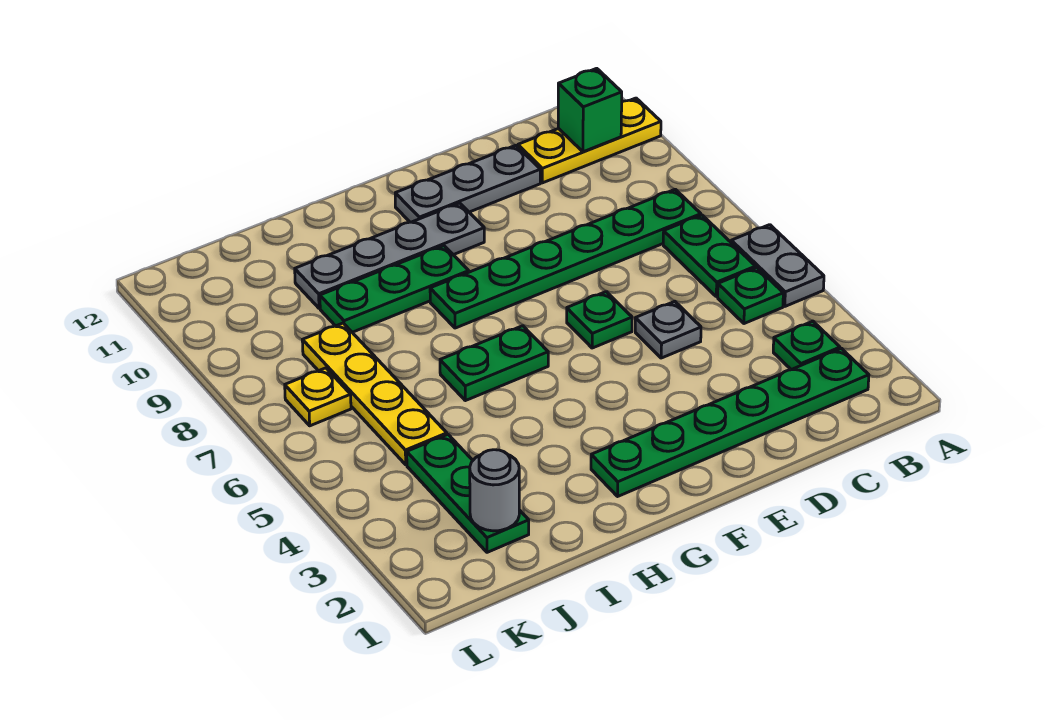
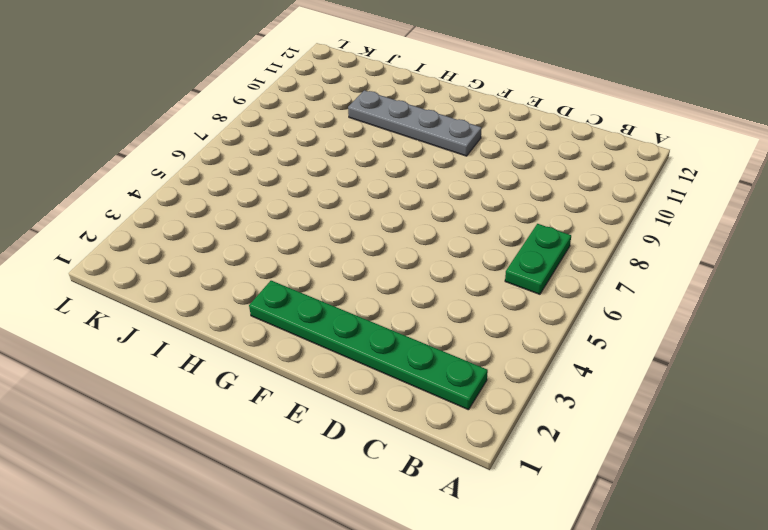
none -> grey plate A5:A6 level 1
none -> yellow plate A11:C11 level 1
none -> green plate B3 level 1

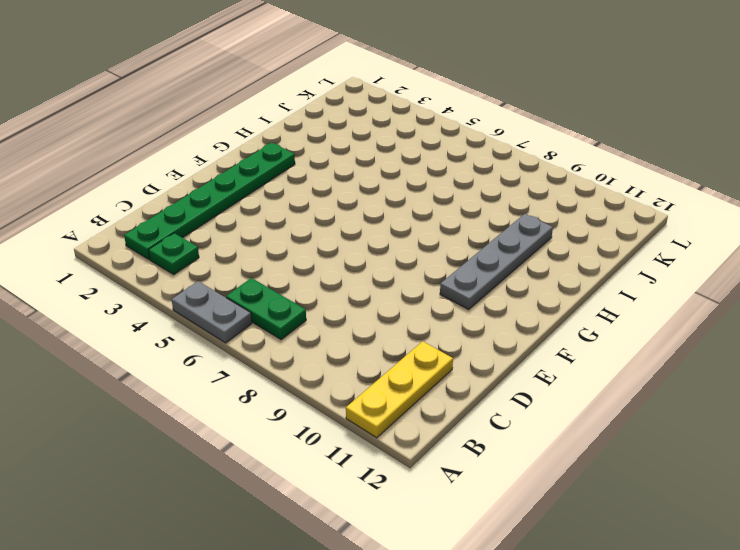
none -> green plate B5 level 1
none -> green plate B8:G8 level 1
none -> grey plate D5 level 1

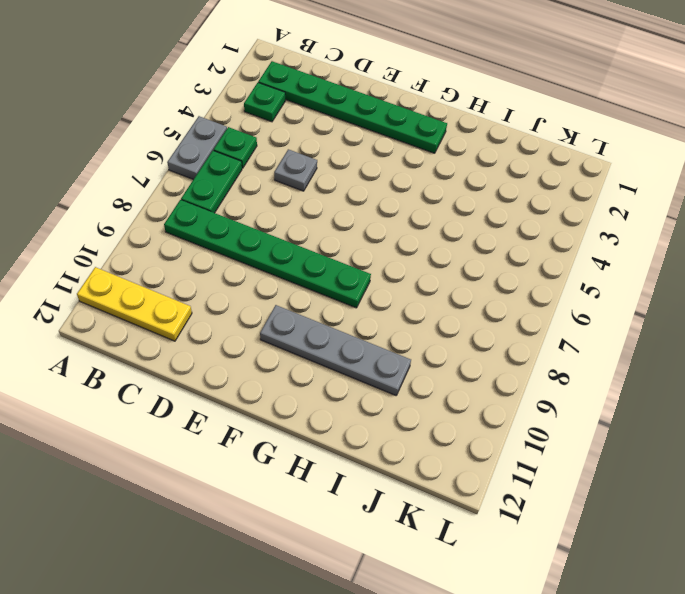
none -> grey plate D11:F11 level 1
none -> green plate E6 level 1
none -> green plate G6:H6 level 1

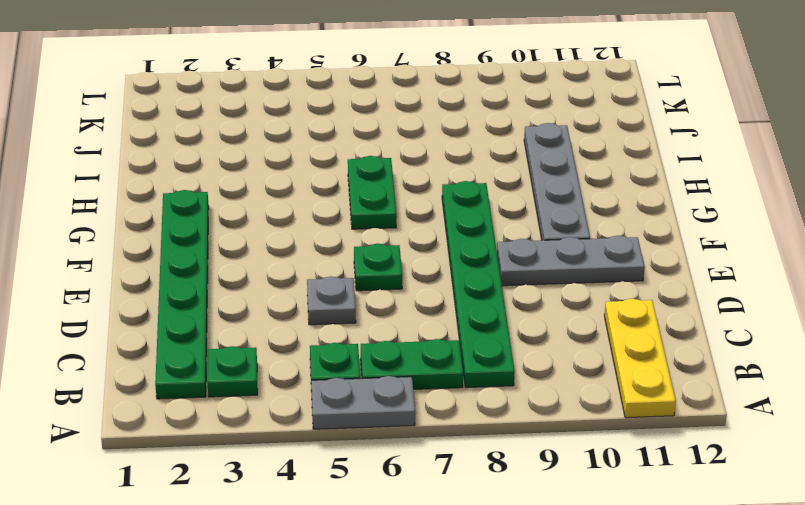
grey plate E9:E11 level 1 -> grey plate D11:F11 level 1
none -> green plate G9:I9 level 1
none -> green plate J2:J4 level 1
none -> yellow plate J5:J8 level 1

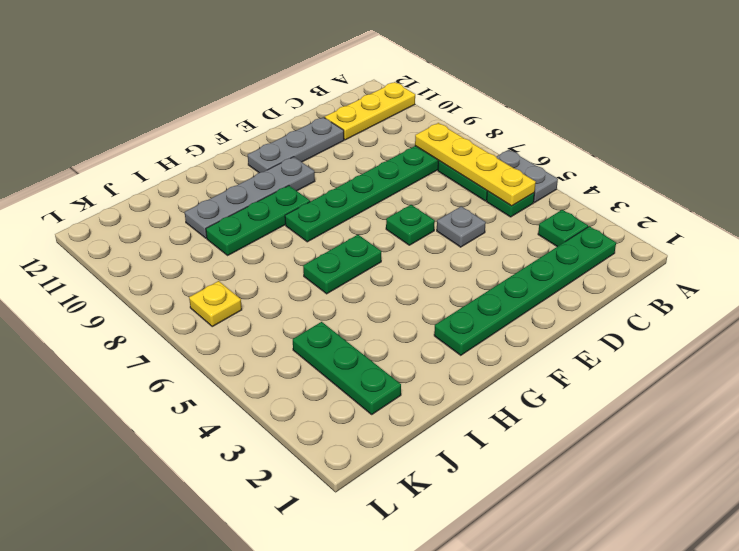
yellow plate B5:B8 level 2 -> yellow plate J5:J8 level 1
none -> green brick B11 level 2
none -> grey round brick J2 level 2

